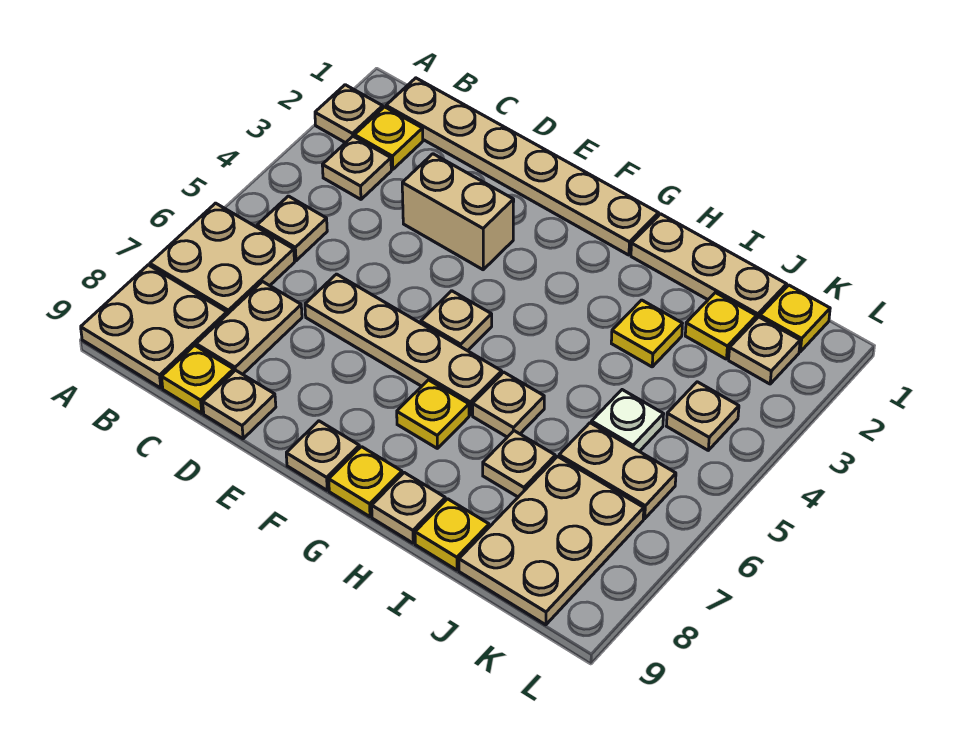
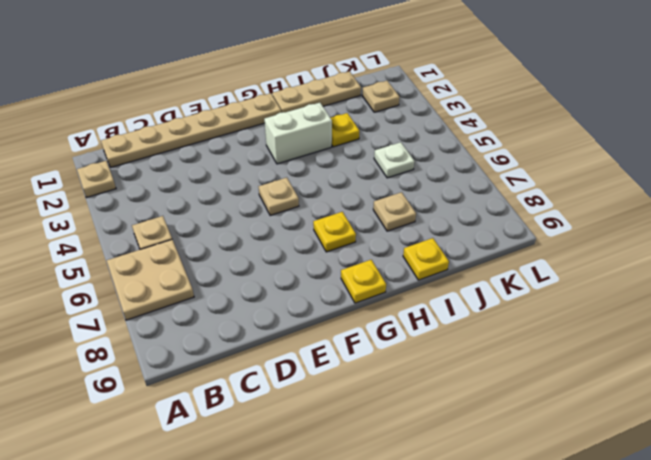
white brick G3:H3 level 1 -> none
none -> tan plate A8:B9 level 1
none -> yellow plate B2 level 1
none -> tan plate B3 level 1

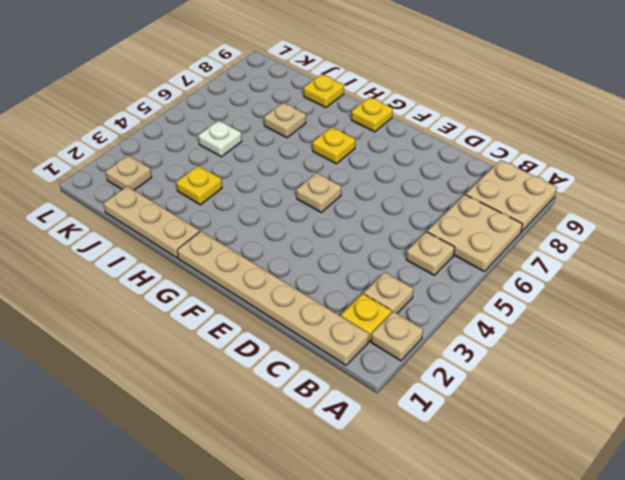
none -> tan plate C7:C8 level 1
none -> yellow plate C9 level 1
none -> tan brick D3:E3 level 1

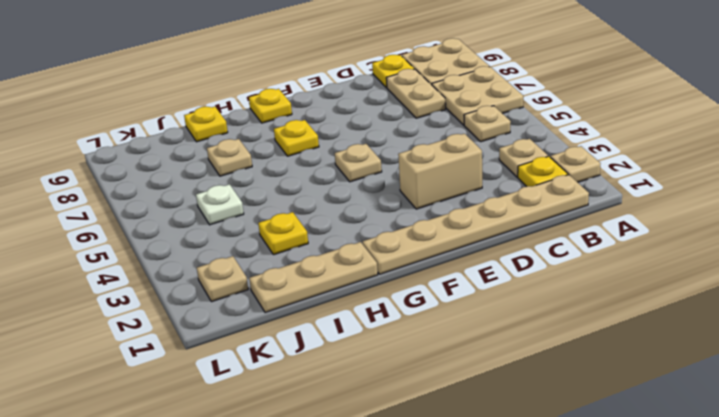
none -> tan plate D6:G6 level 1
none -> tan plate D9 level 1
none -> tan plate F9 level 1

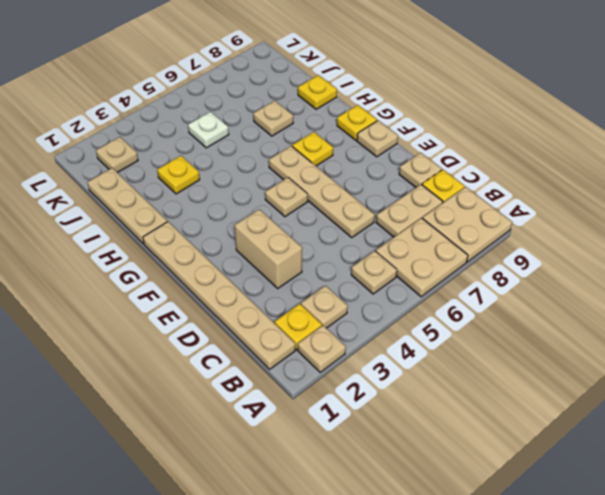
none -> tan plate H6 level 1
none -> tan plate H9 level 1
none -> yellow plate J2 level 1

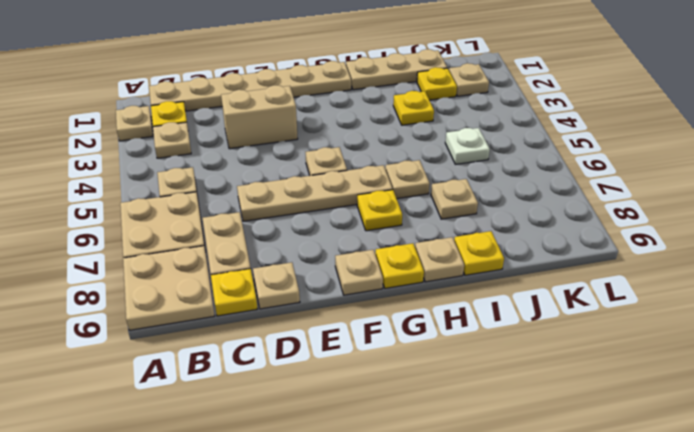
none -> tan plate J6:K6 level 1
none -> tan plate J7:K9 level 1
none -> yellow plate K1 level 1

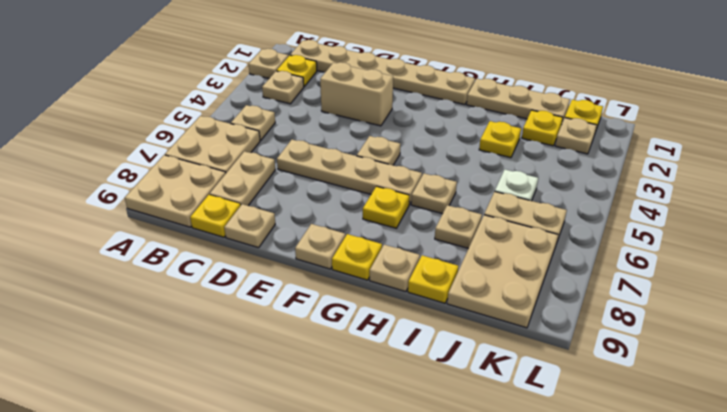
none -> tan plate K4 level 1

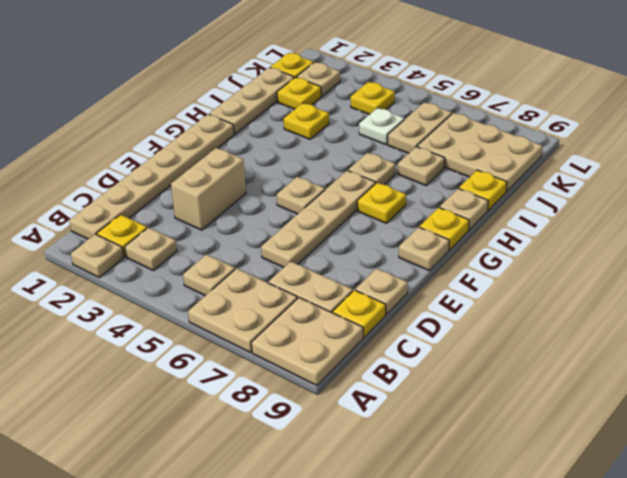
yellow plate K4 level 1 -> tan plate K4 level 1

